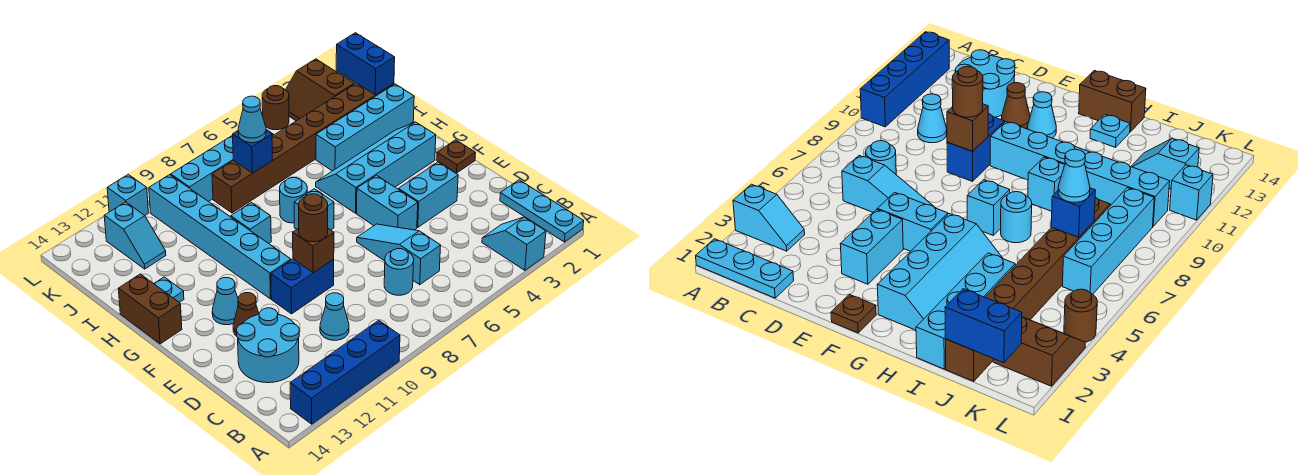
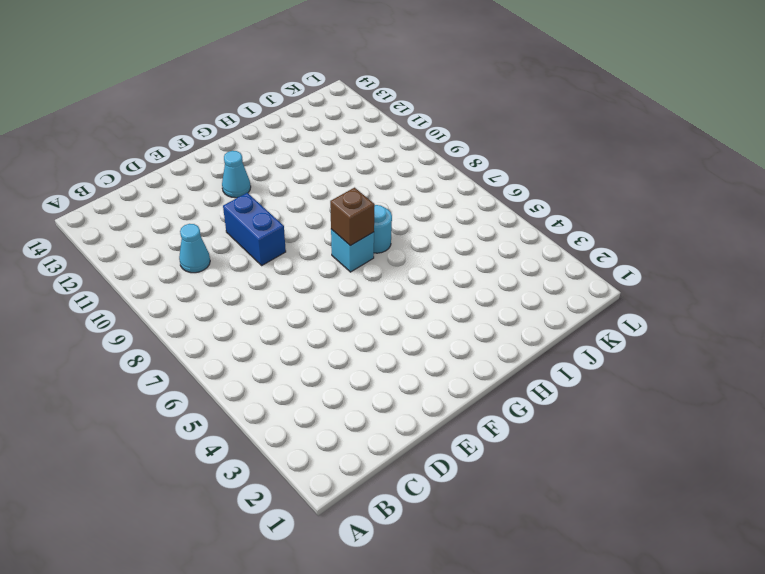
brown brick G7 level 2 -> brown brick E9 level 2
none -> cyan plate A1:C1 level 1
none -> cyan slope A3:B3 level 1 top A
none -> blue brick A10:A13 level 1
none -> cyan slope C6:E6 level 1 top C

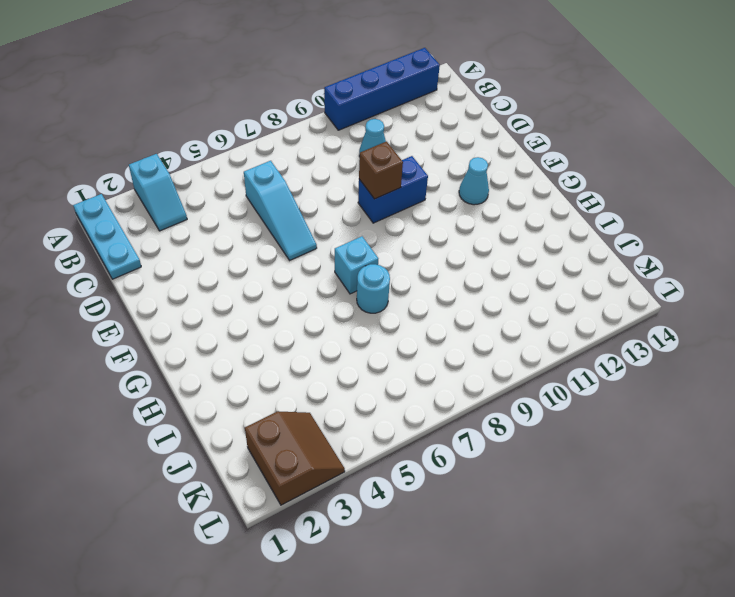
none -> cyan round brick C7 level 1
none -> cyan round brick C12:D13 level 1
none -> cyan brick E3:E4 level 1
none -> cyan brick E5:F5 level 1

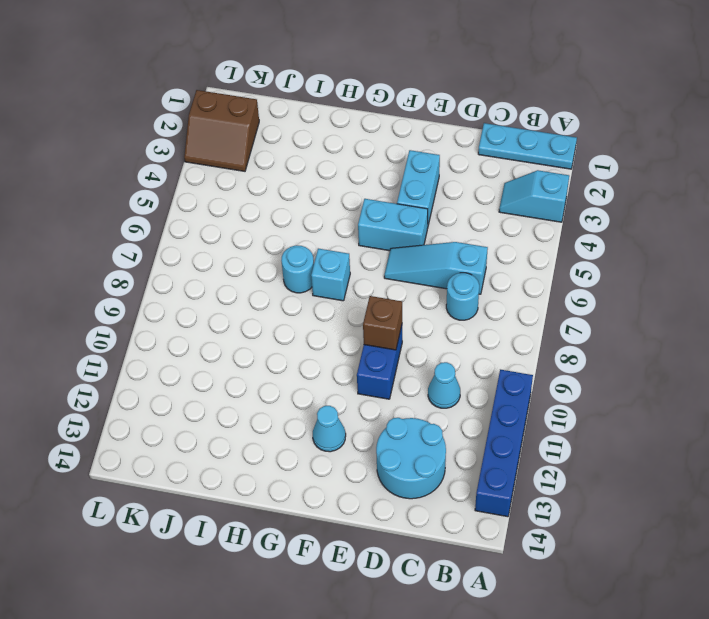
none -> brown cone E12 level 1
none -> brown plate F1 level 1
none -> cyan brick F10:K10 level 1
none -> cyan slope G2:H5 level 1 top G

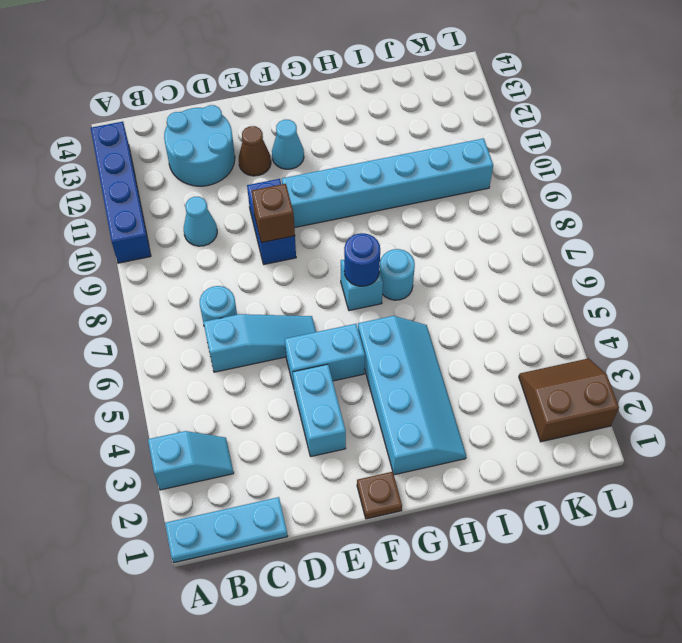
blue round brick G7 level 2 -> none
none -> brown brick G14:H14 level 1
none -> cyan brick H9 level 1
none -> cyan plate H13 level 1
none -> cyan brick I1:I4 level 1

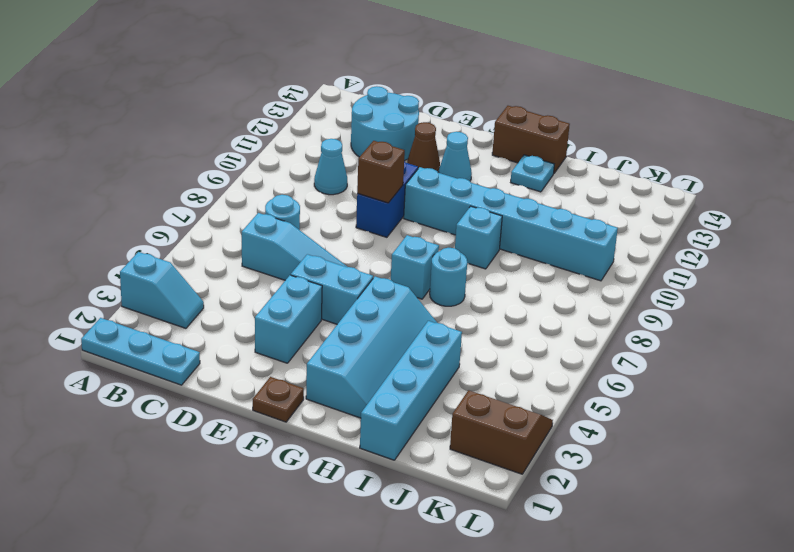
none -> blue brick A10:A13 level 1
none -> brown brick J1:J8 level 1
none -> cyan slope J12:K12 level 1 top K
none -> cyan brick K6:K9 level 1

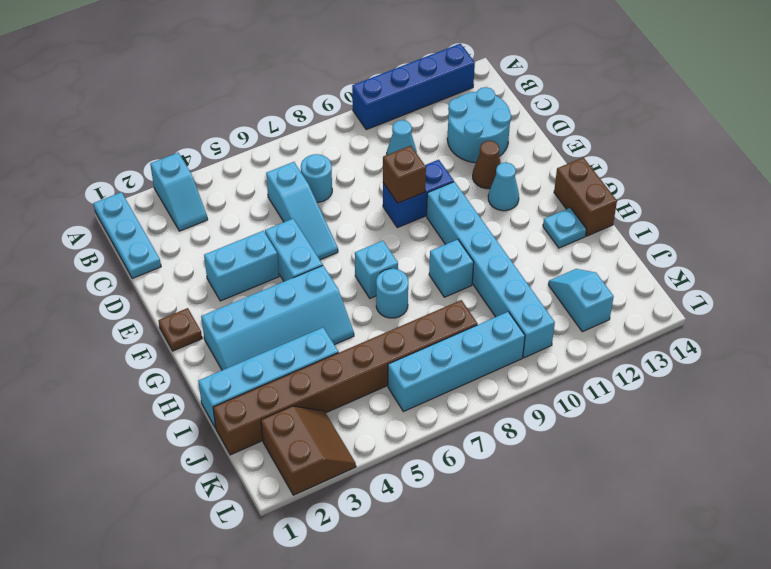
none -> brown round brick L4 level 1
none -> cyan brick L11 level 1
none -> blue brick J1:K1 level 2
none -> blue brick J7 level 2

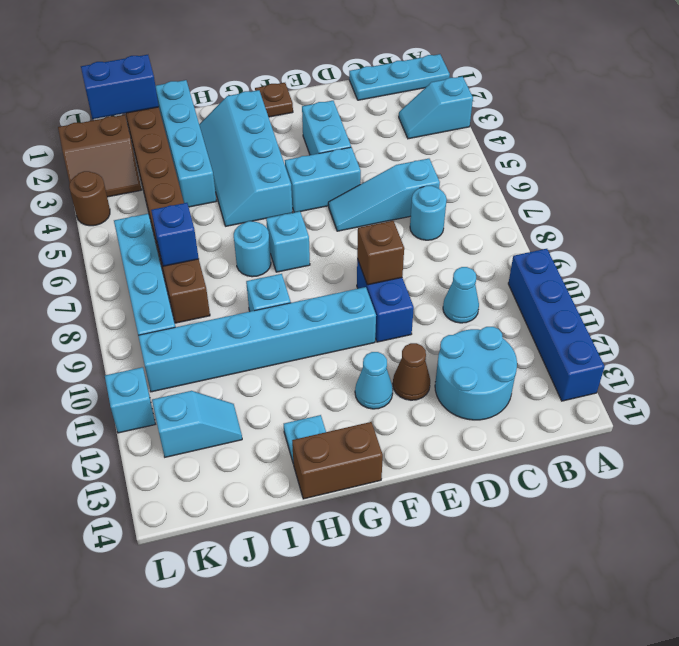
none -> brown round brick E9 level 3
none -> cyan cone J7 level 3

